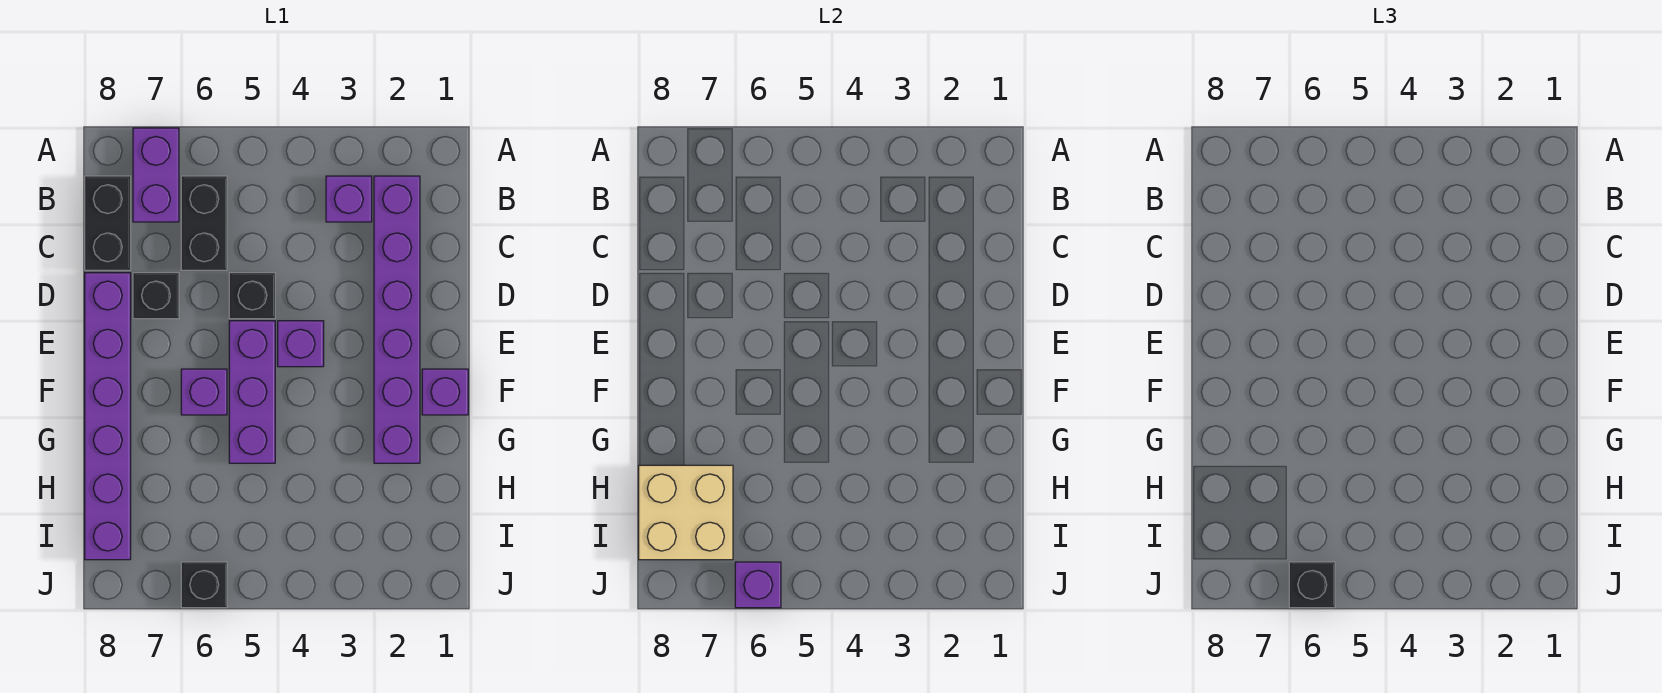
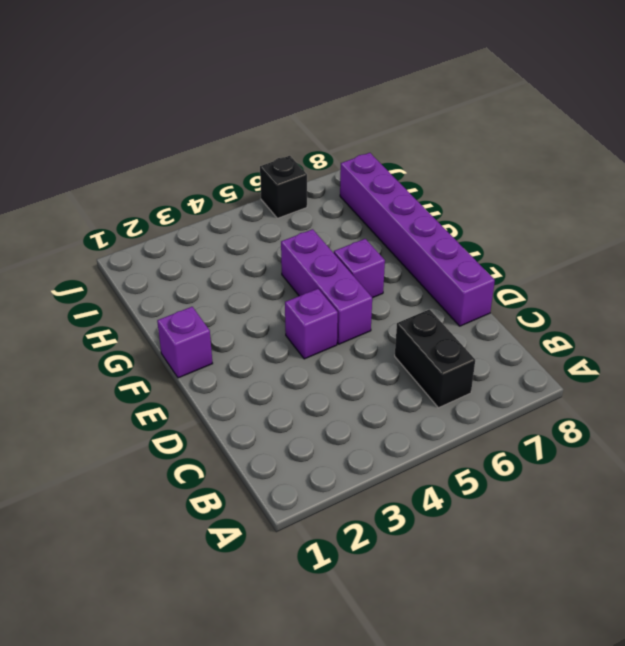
none -> purple brick A7:B7 level 1
none -> purple brick B2:G2 level 1
none -> purple brick B3 level 1

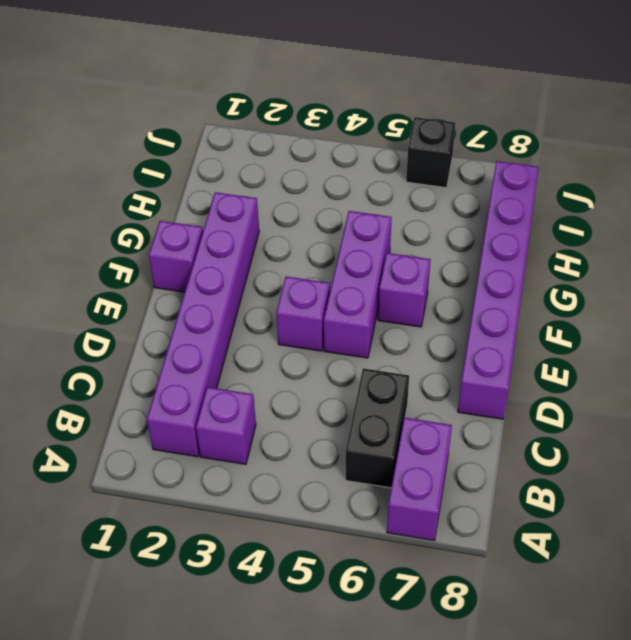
none -> black brick B8:C8 level 1
none -> black brick D5 level 1
none -> black brick D7 level 1

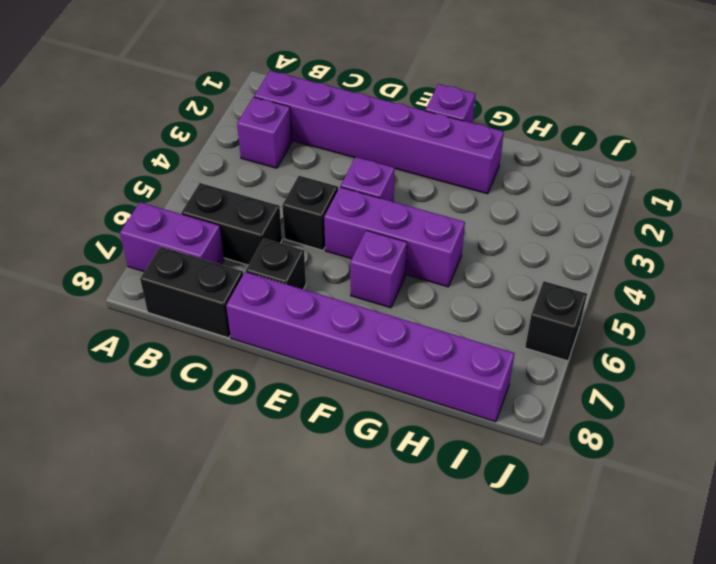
none -> tan brick H7:I8 level 2
none -> purple brick J6 level 2
none -> black brick J6 level 3

